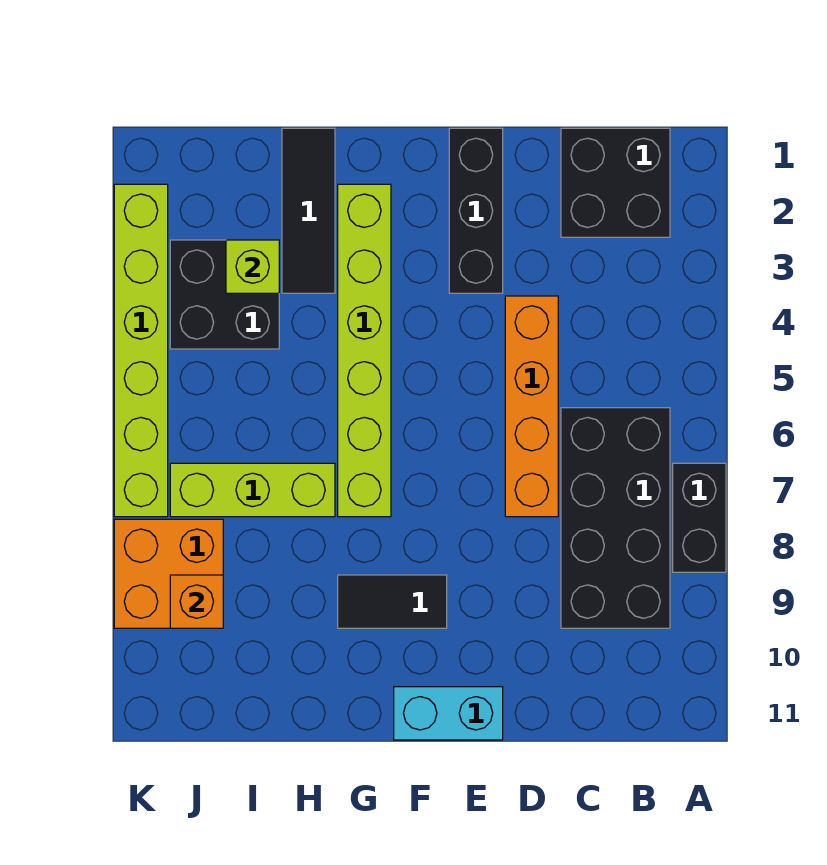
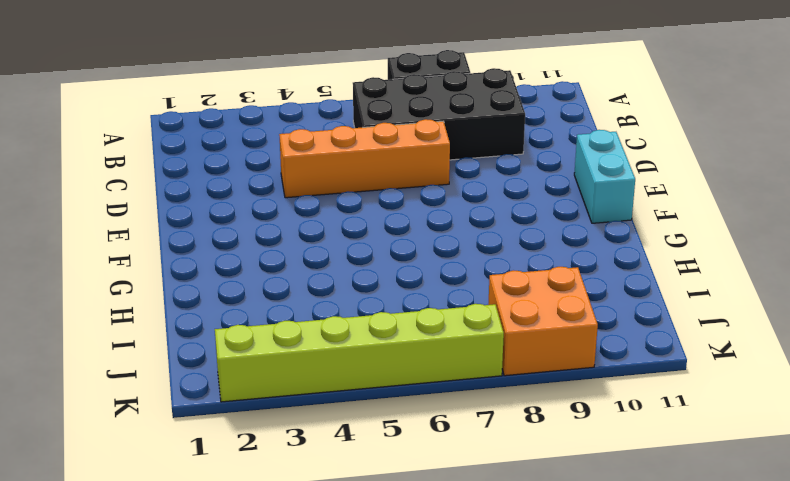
none -> black brick B1:C2 level 1
none -> black brick E1:E3 level 1
none -> black tile F9:G9 level 1

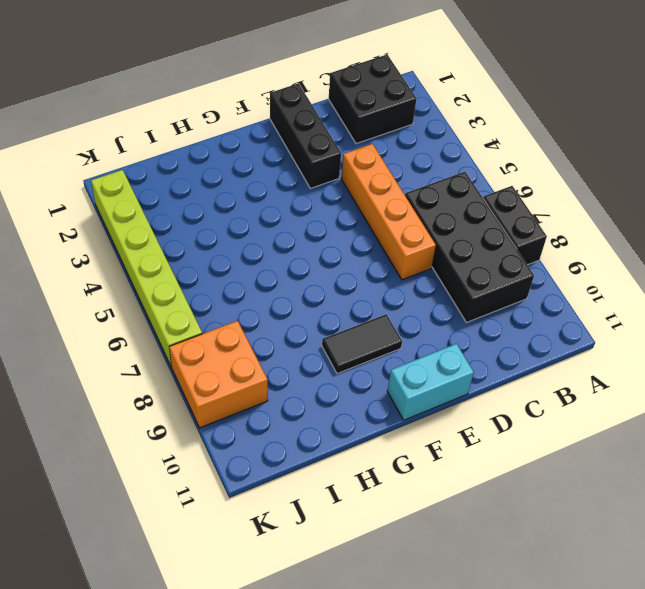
none -> lime brick G2:G7 level 1
none -> black tile H1:H3 level 1
none -> lime brick H7:J7 level 1

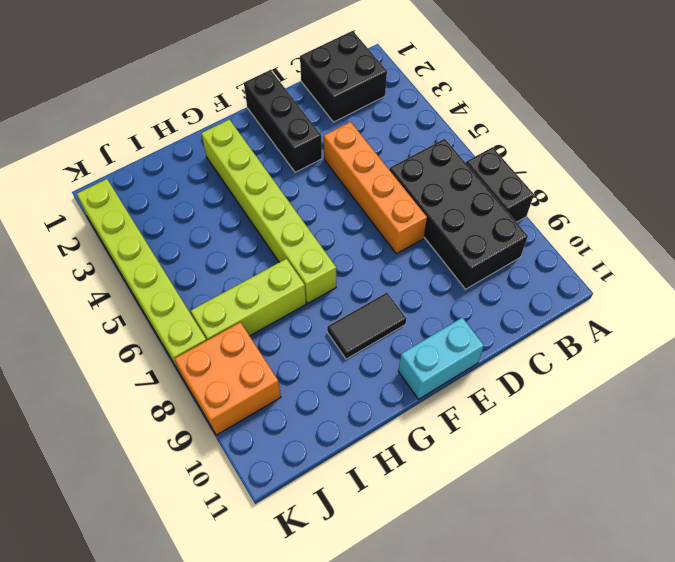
none -> black tile H1:H3 level 1
none -> black brick I3:J4 level 1
none -> lime brick I3 level 2

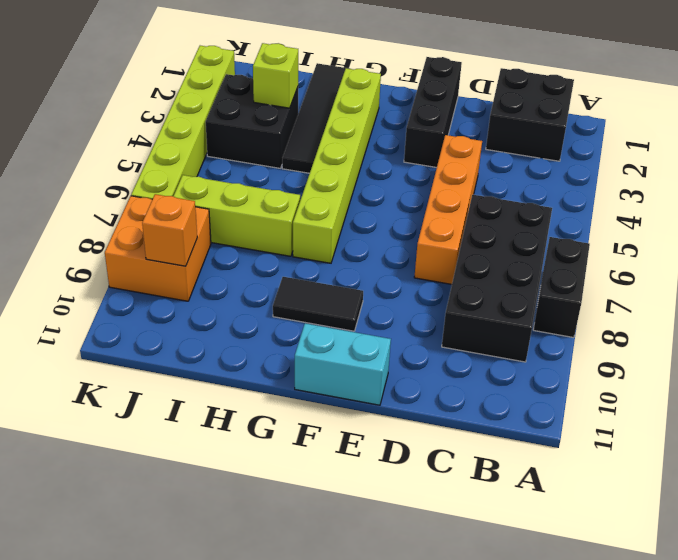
black tile H1:H4 level 1 -> black tile H1:H3 level 1

